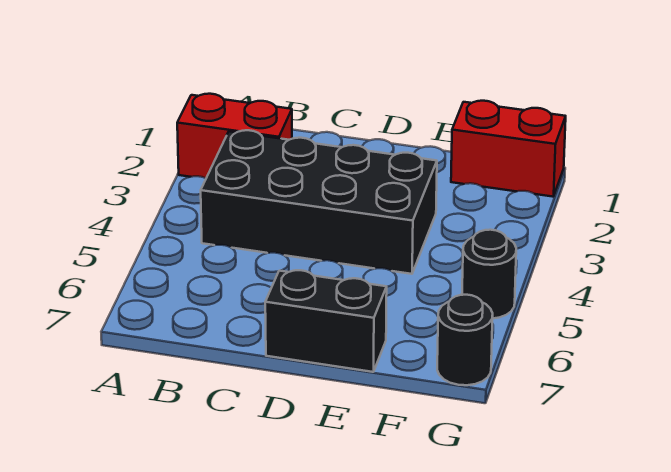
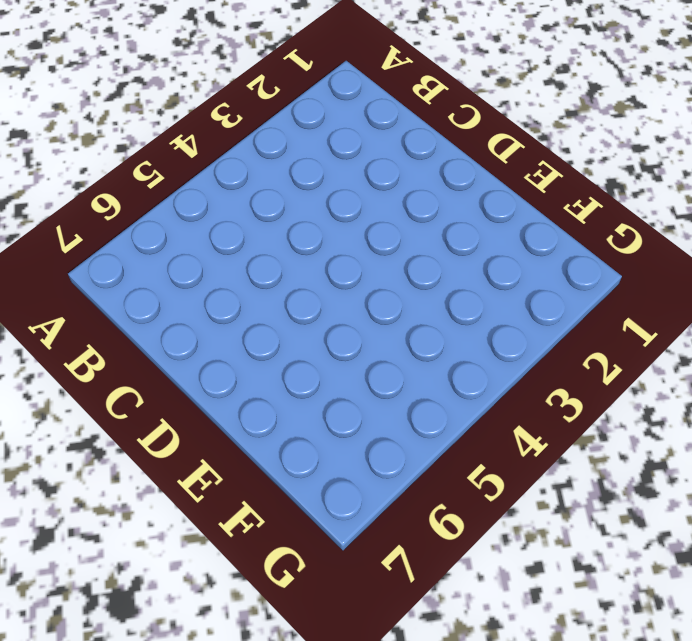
none -> red brick A2:B2 level 1
none -> black brick B3:E4 level 1

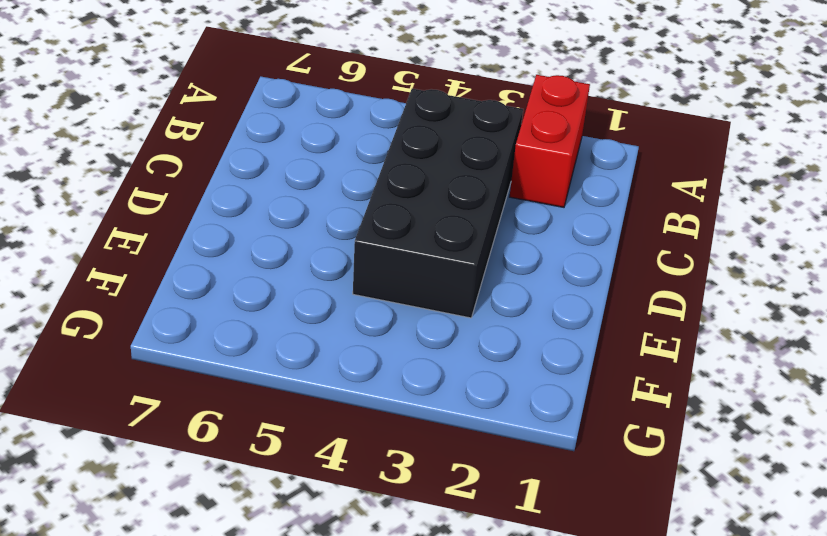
none -> black brick D7:E7 level 1
none -> red brick F1:G1 level 1

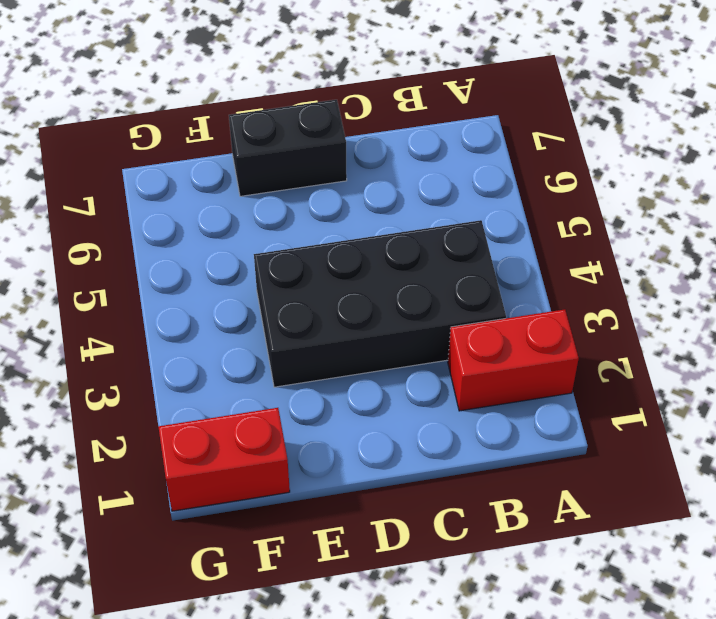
none -> black round brick G5 level 1
none -> black round brick G7 level 1

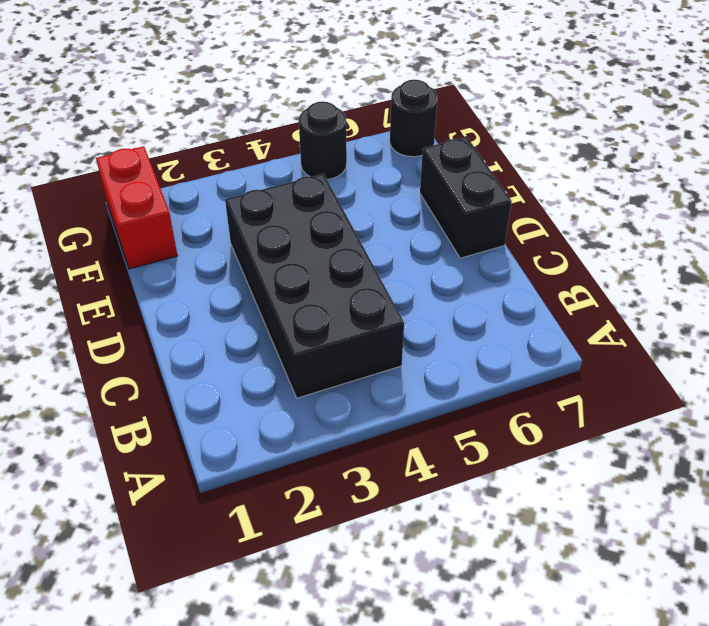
none -> red brick A2:B2 level 1

